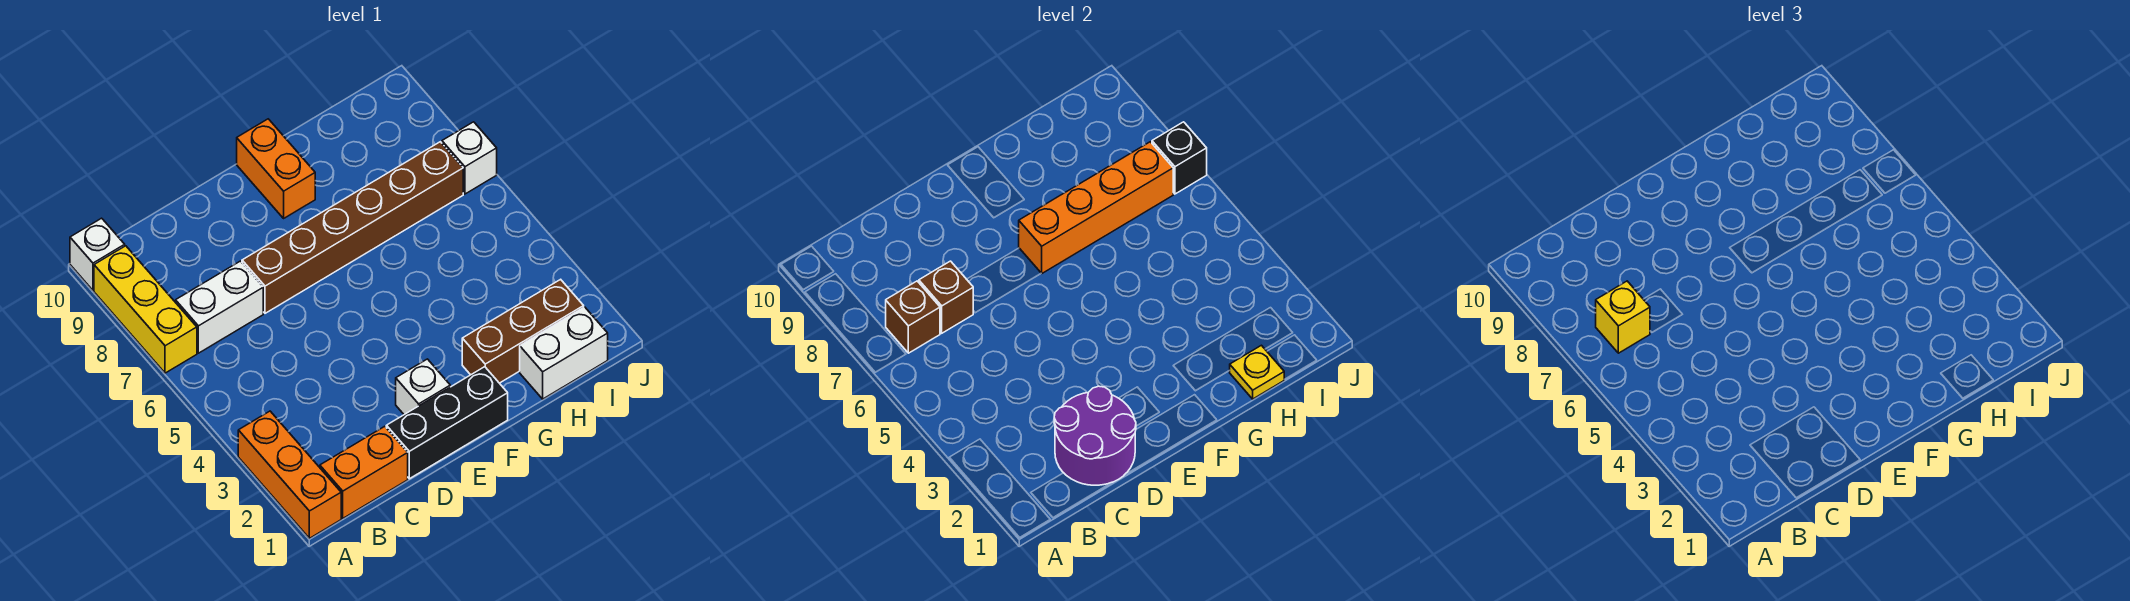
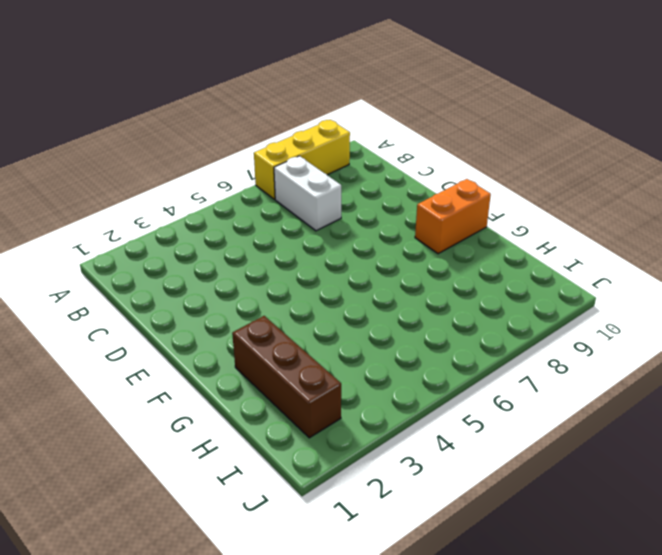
none -> orange brick A1:A3 level 1
none -> white brick A10 level 1
none -> orange brick B1:C1 level 1

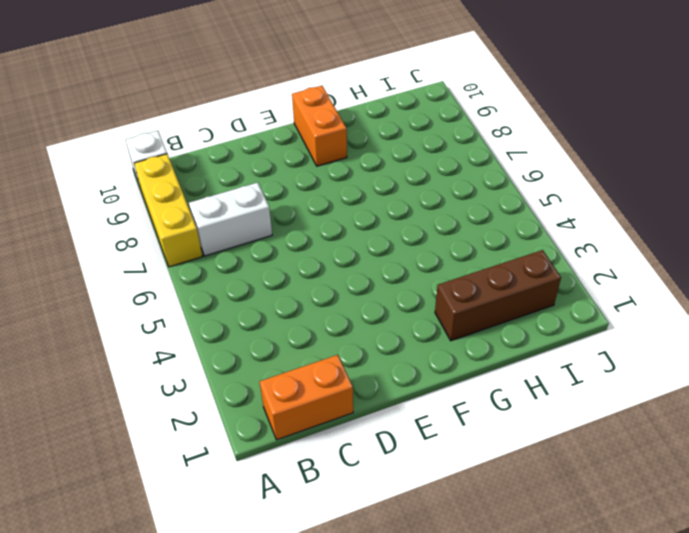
none -> orange brick A1:A3 level 1
none -> black brick D1:F1 level 1
none -> brown brick D7:I7 level 1

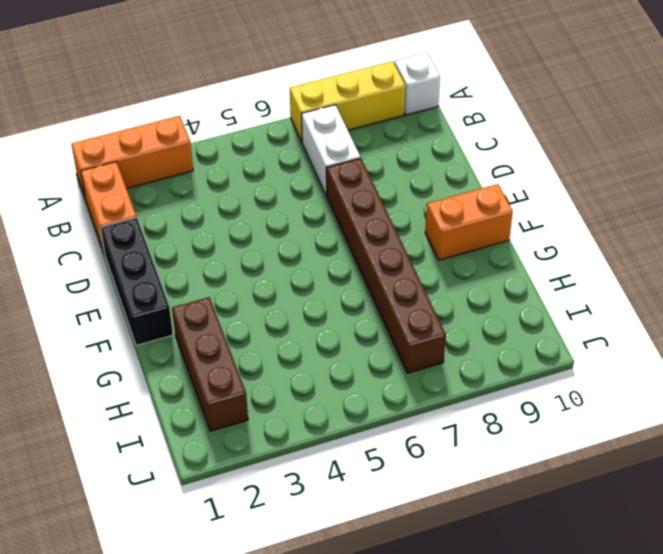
none -> white brick E2 level 1
none -> white brick H1:I1 level 1
none -> white brick J7 level 1

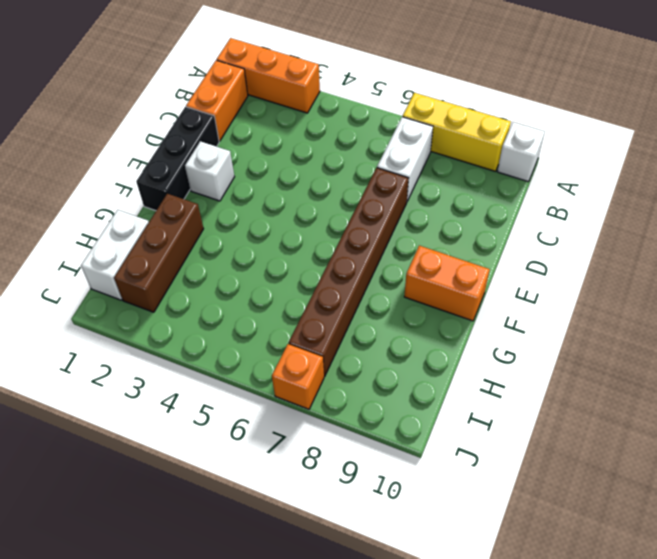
orange brick J7 level 1 -> white brick J7 level 1
none -> brown brick B7 level 2
none -> purple round brick C1:D2 level 2
none -> brown brick C7 level 2

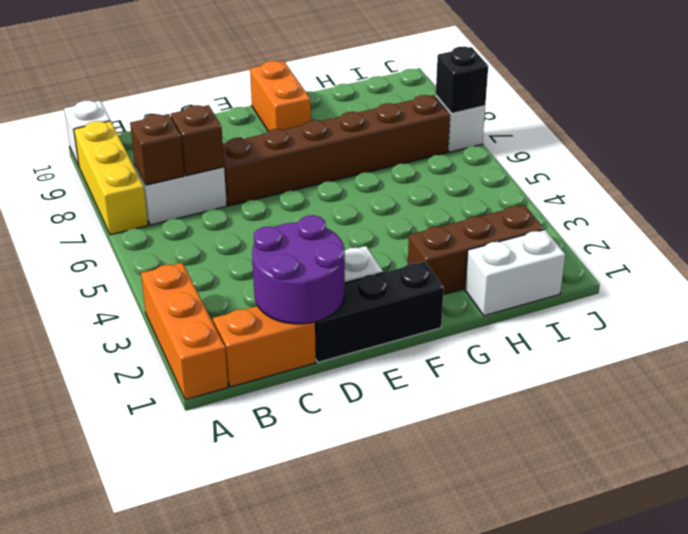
none -> orange brick F7:I7 level 2
none -> yellow plate H1 level 2
none -> yellow brick B7 level 3

